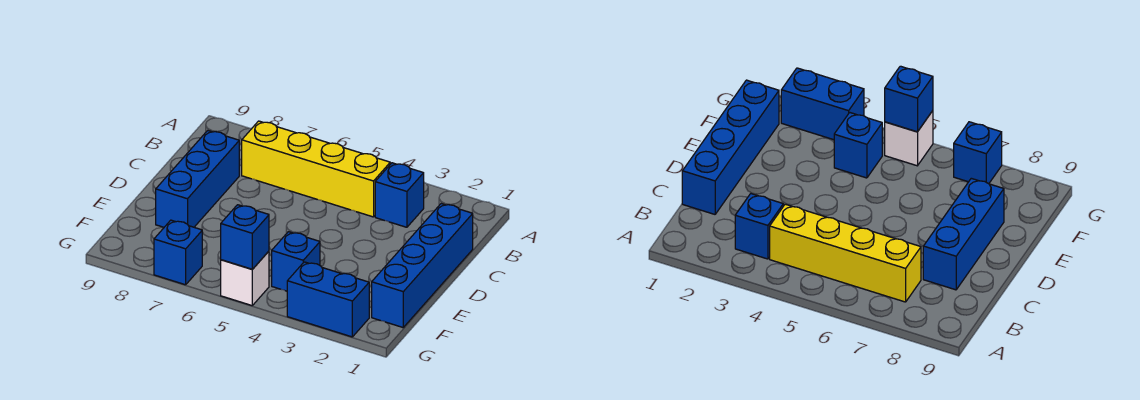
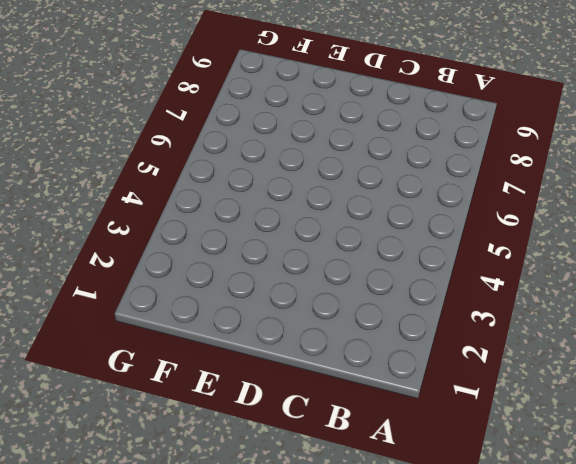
none -> blue brick B3 level 1
none -> yellow brick B4:B7 level 1

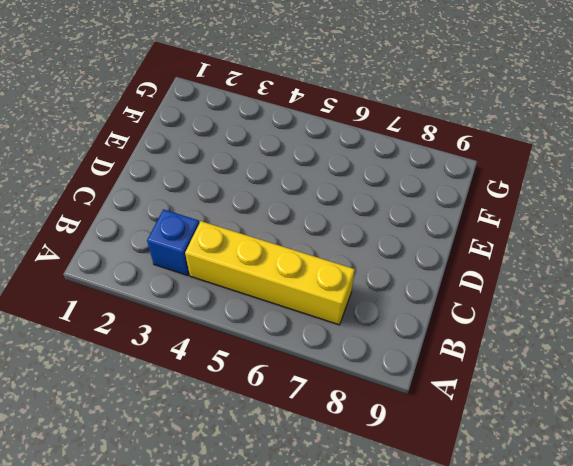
none -> blue brick C1:F1 level 1
none -> blue brick C8:E8 level 1

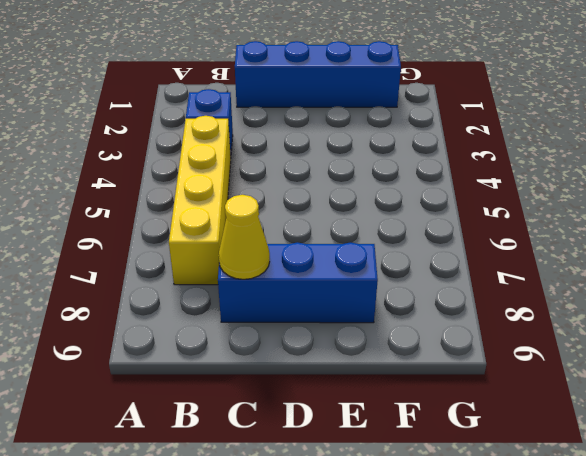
yellow cone C8 level 2 -> none
none -> blue brick F4 level 1
none -> blue brick G2:G3 level 1

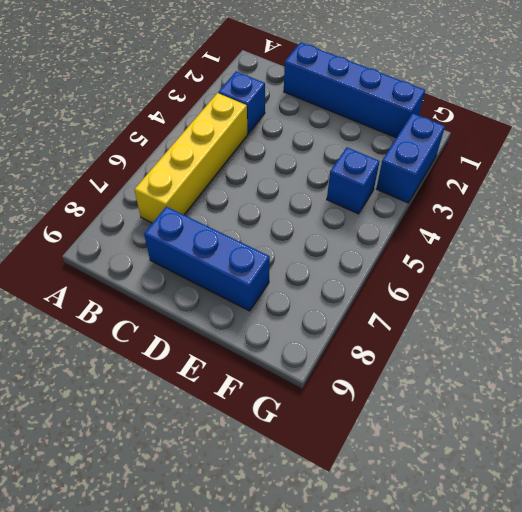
none -> white brick G5 level 1
none -> blue brick G7 level 1

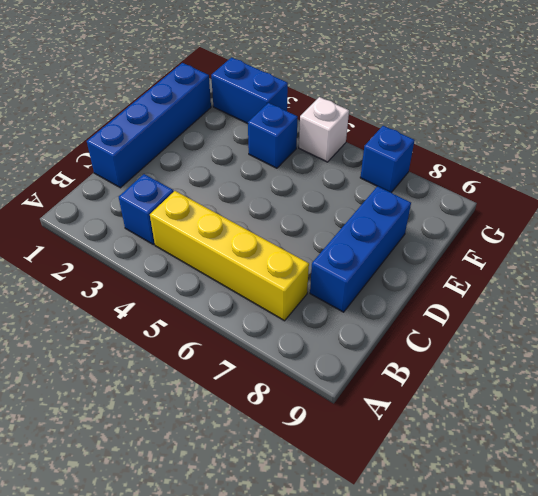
none -> blue brick G5 level 2

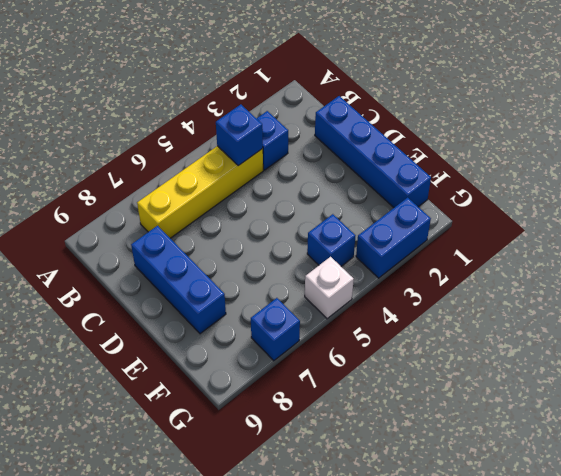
blue brick B4 level 2 -> blue brick G5 level 2

